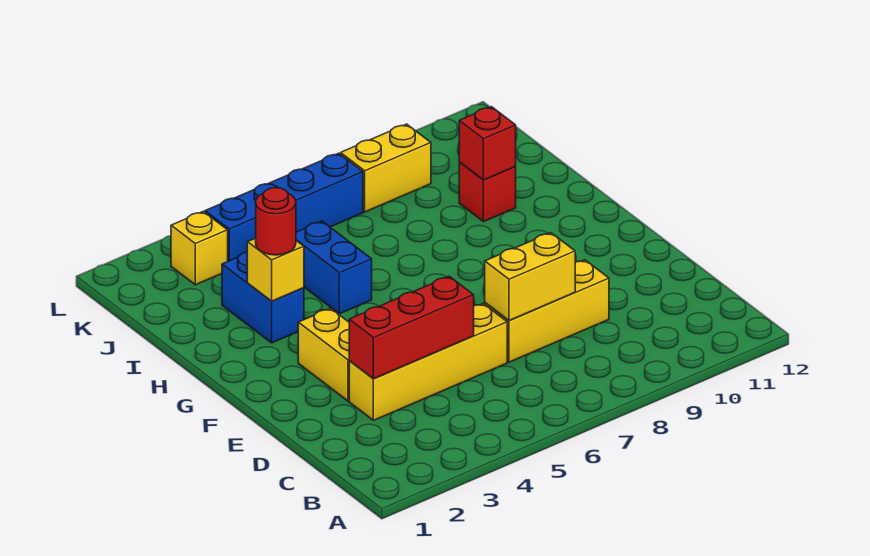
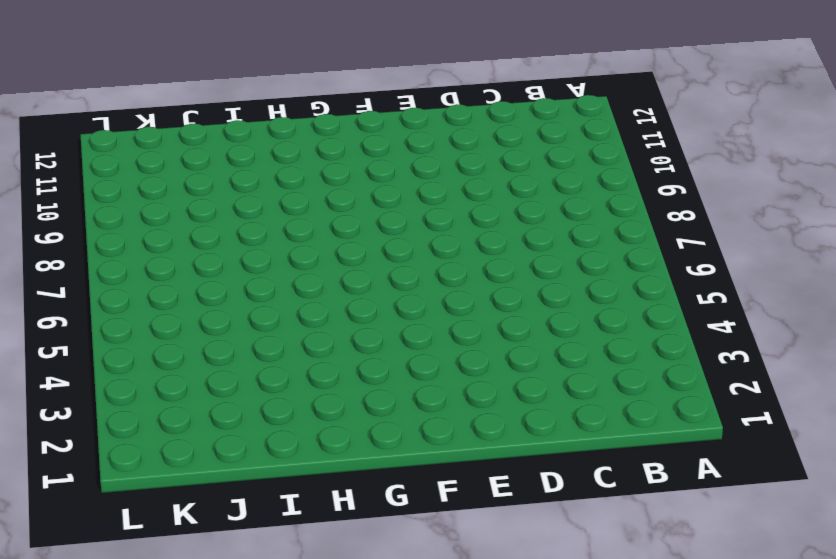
none -> yellow brick D3:D6 level 1
none -> yellow brick D7:D9 level 1
none -> yellow brick E3:F3 level 1

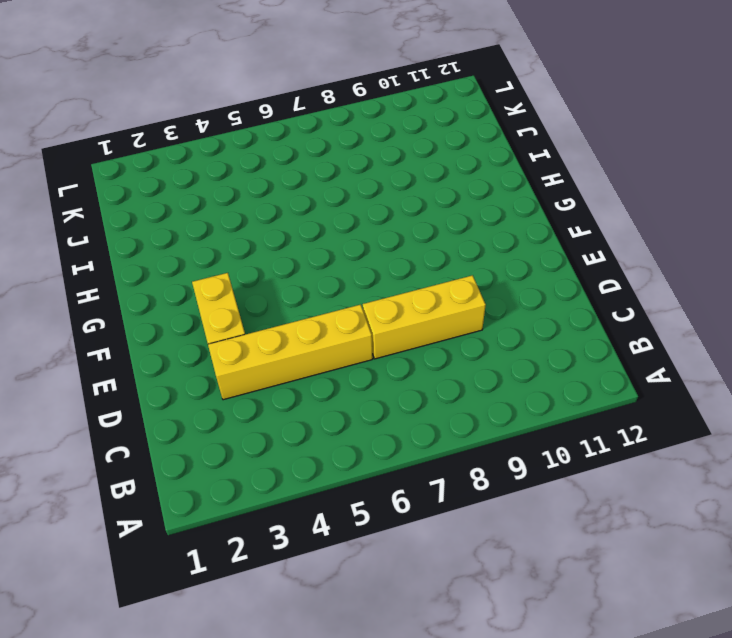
none -> blue brick H3:I3 level 1
none -> blue brick H5:I5 level 1
none -> red brick I10 level 1

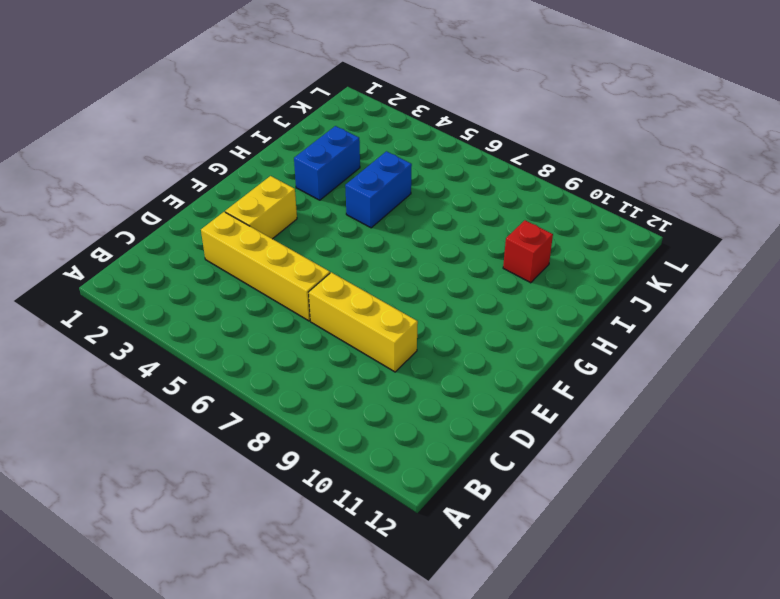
none -> yellow brick K3 level 1
none -> blue brick K4:K7 level 1
none -> yellow brick K8:K9 level 1

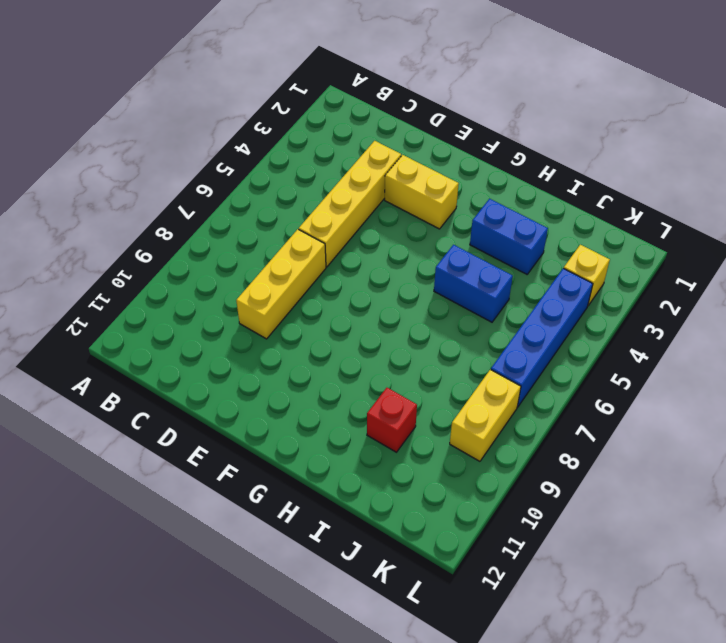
none -> red brick D3:D5 level 2
none -> yellow brick D7:D8 level 2
none -> yellow brick H3 level 2

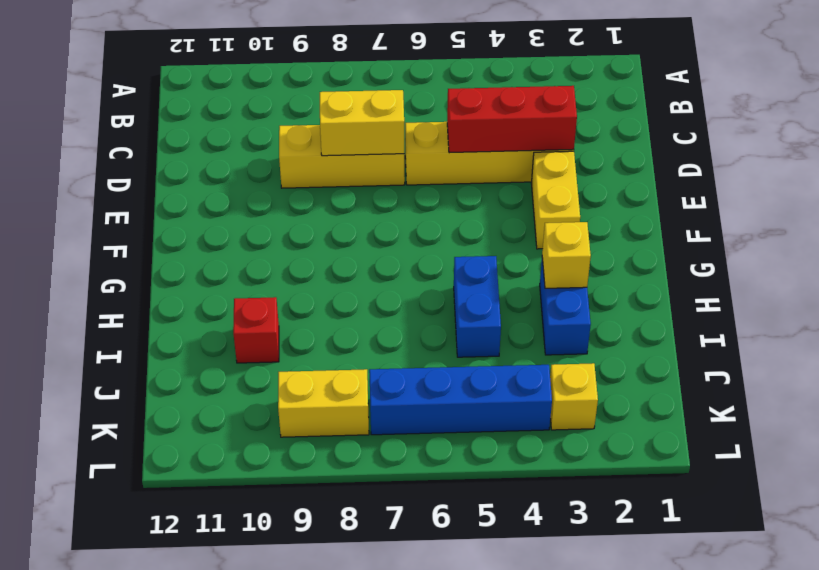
none -> red brick I10 level 2
none -> red round brick H3 level 3

